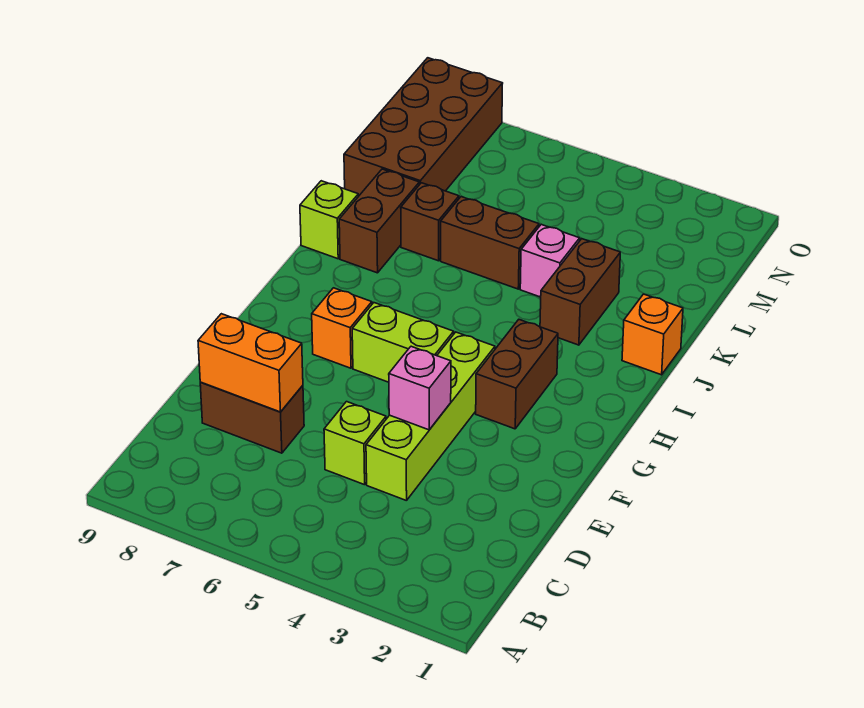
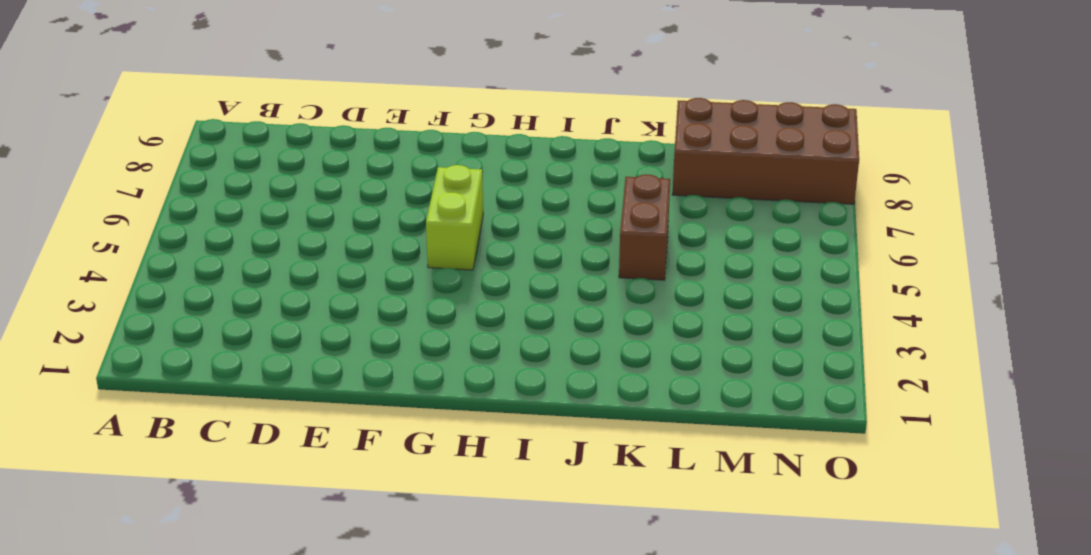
none -> lime brick D4:G4 level 1
none -> lime brick D5 level 1
none -> brown brick D7:D8 level 1

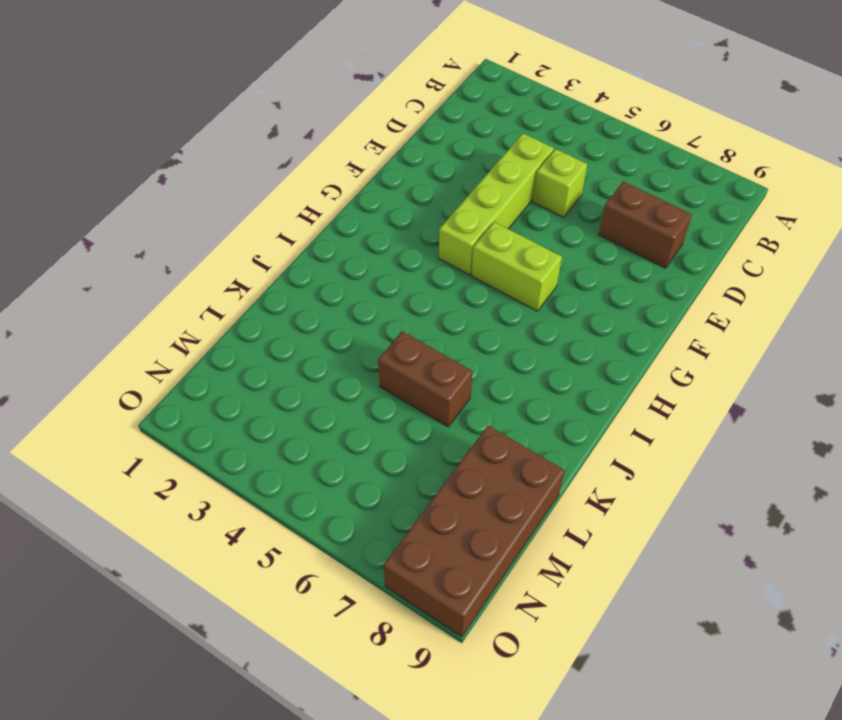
none -> brown brick G3:H3 level 1
none -> orange brick G7 level 1
none -> orange brick J1 level 1

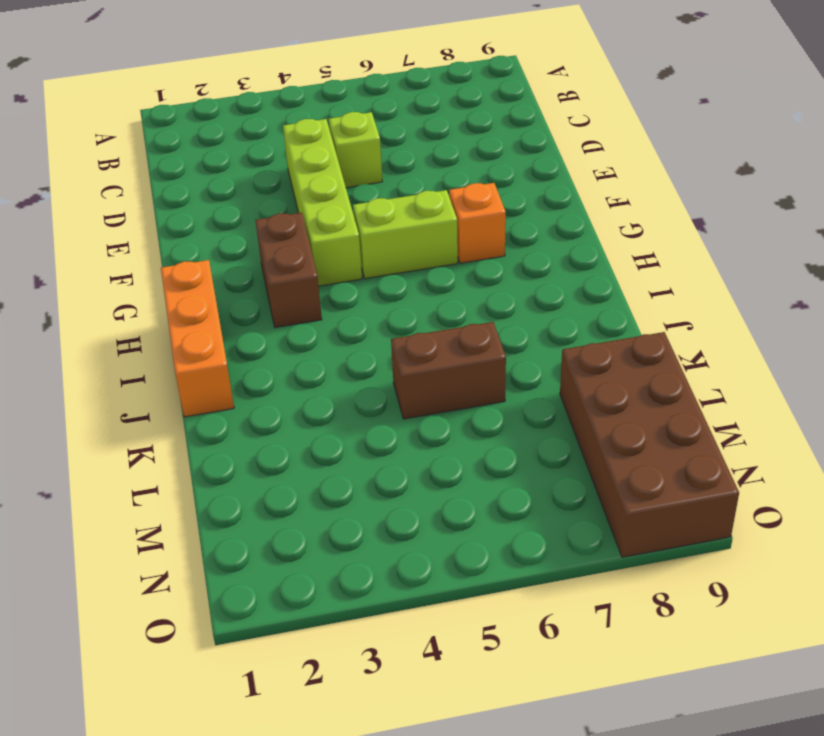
orange brick H1:J1 level 1 -> orange brick J1 level 1
none -> brown brick D7:D8 level 1
none -> brown brick J3:K3 level 1
none -> brown brick J8:K8 level 1

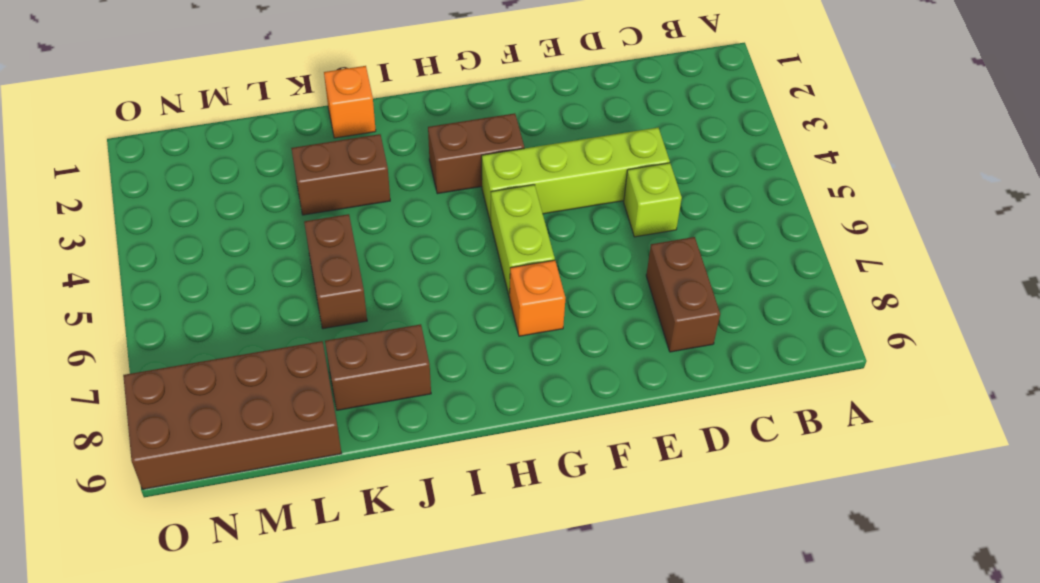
none -> lime brick J9 level 1
none -> pink brick K4 level 1
none -> brown brick K7 level 1

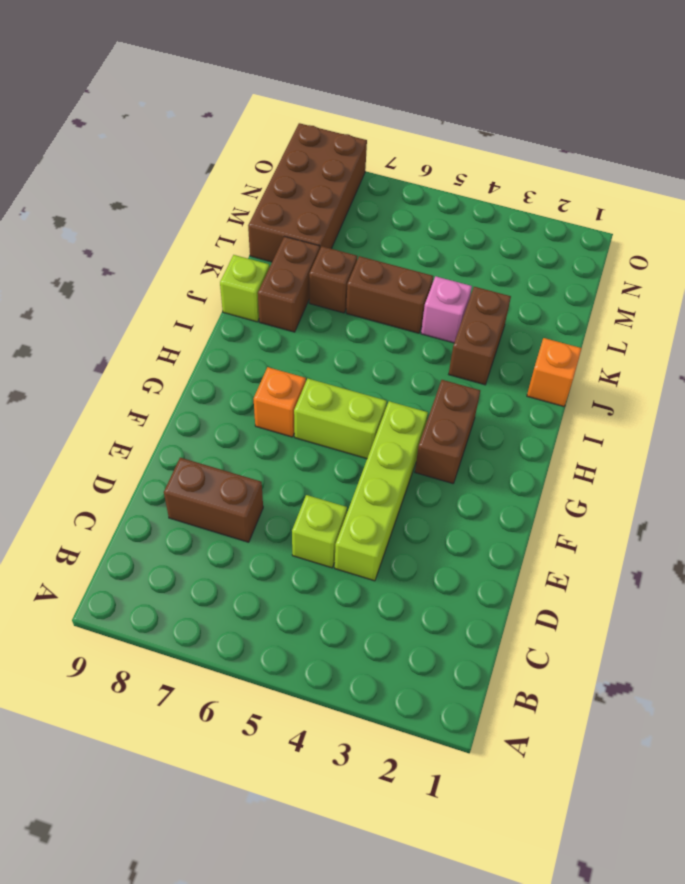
none -> orange brick D7:D8 level 2
none -> pink brick E4 level 2

